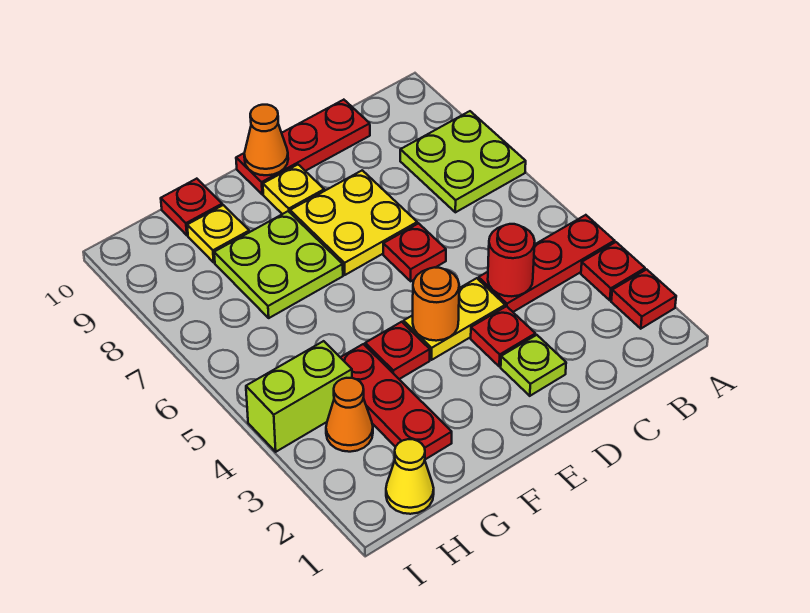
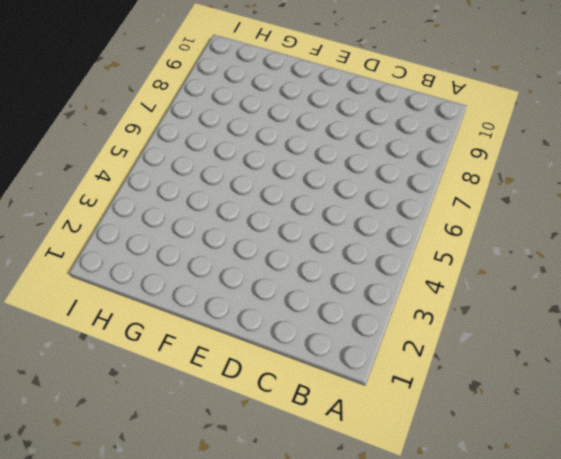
none -> red plate A2 level 1
none -> red plate A3 level 1
none -> red plate A4:C4 level 1

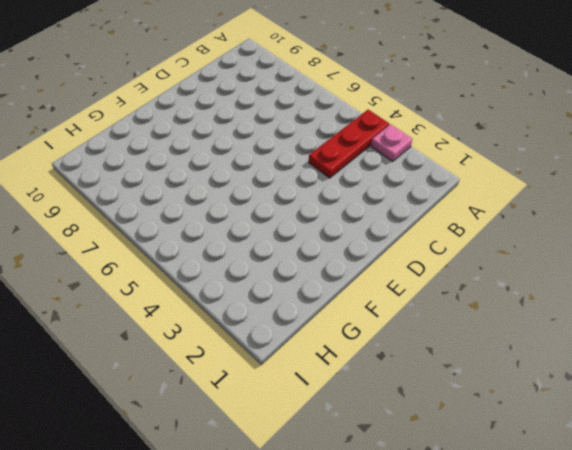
pink plate A3 level 1 -> red plate A3 level 1
none -> red plate A2 level 1
none -> lime plate A7:B8 level 1
none -> red plate C10:E10 level 1

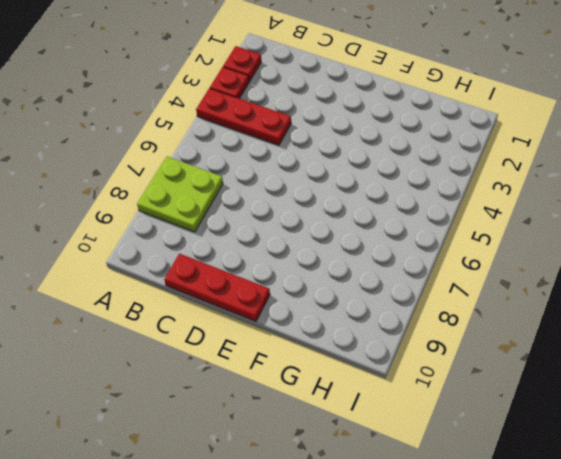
none -> lime plate D2 level 1
none -> red plate D3 level 1
none -> yellow plate D4:E4 level 1

